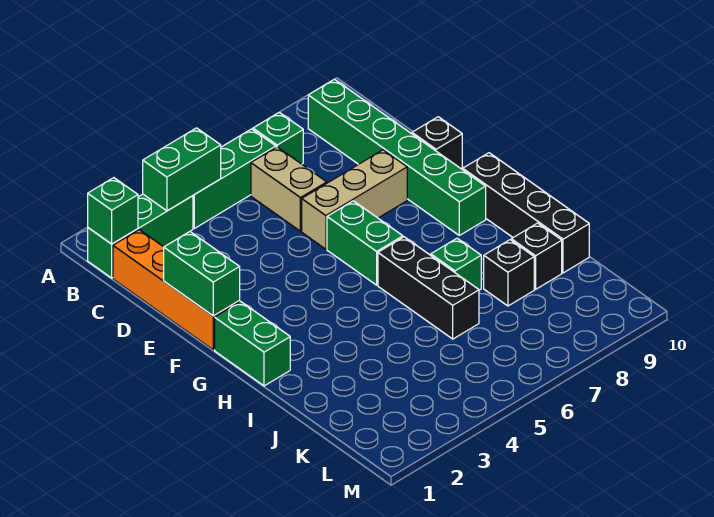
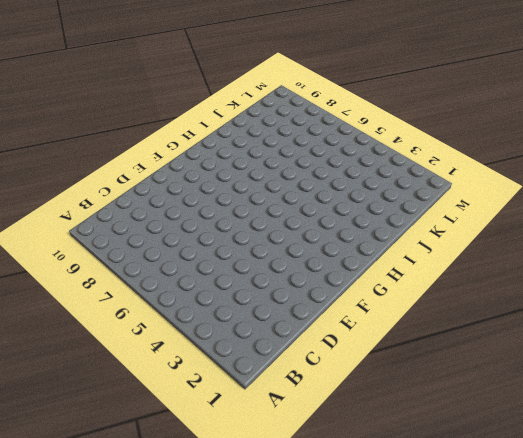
none -> green brick B1:B3 level 1
none -> green brick B4:B6 level 1
none -> green brick B7 level 1

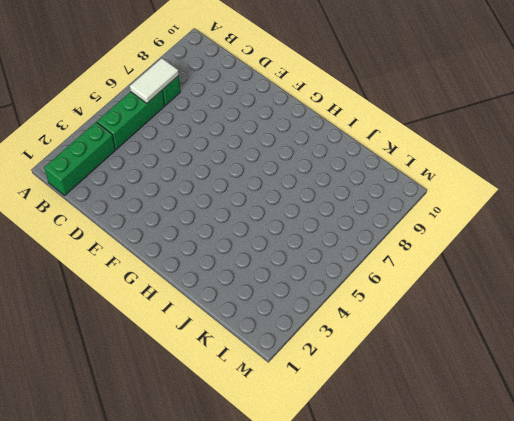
white tile B6:B7 level 2 -> none
none -> green brick B9:G9 level 1
none -> orange brick C1:F1 level 1
none -> tan brick C6:D6 level 1

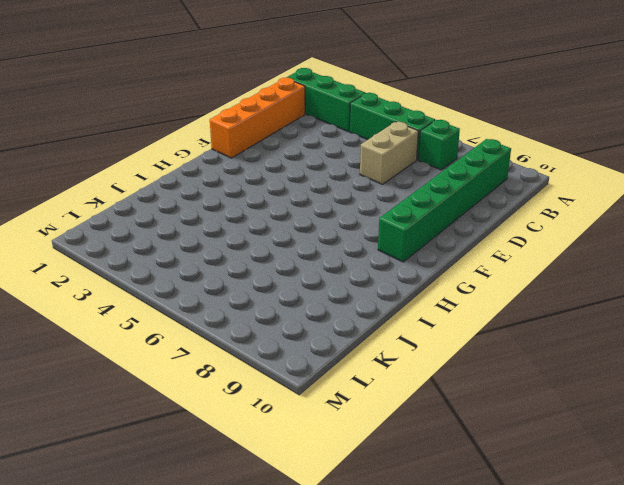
none -> tan brick E6:E8 level 1
none -> black brick E10 level 1
none -> green brick F6:G6 level 1

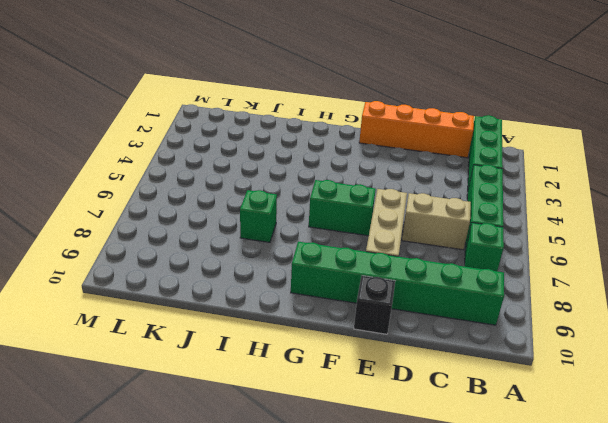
none -> green brick G1:H1 level 1
none -> black brick G10:J10 level 1
none -> black brick H6:J6 level 1

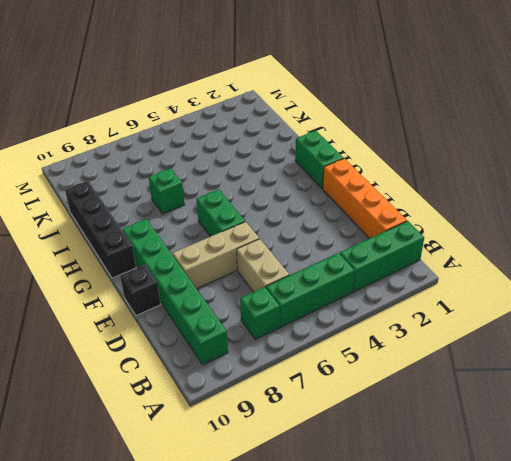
none -> black brick H6:J6 level 1
none -> black brick J8 level 1
none -> black brick J9 level 1

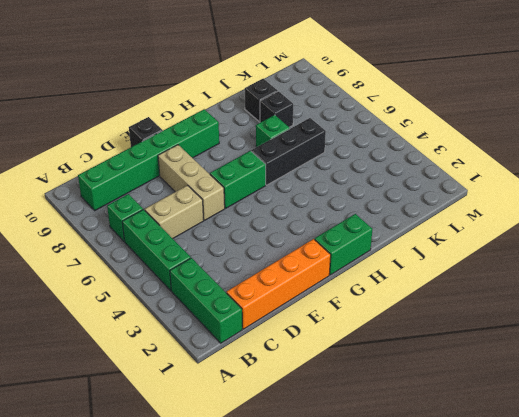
none -> black brick G10:J10 level 1
none -> green brick B1 level 2
none -> green brick B3:B4 level 2

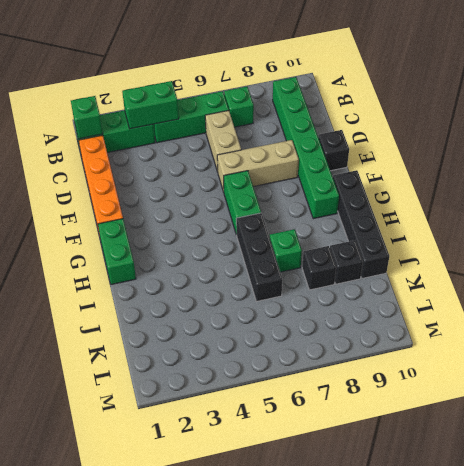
none -> green brick E1:F1 level 2

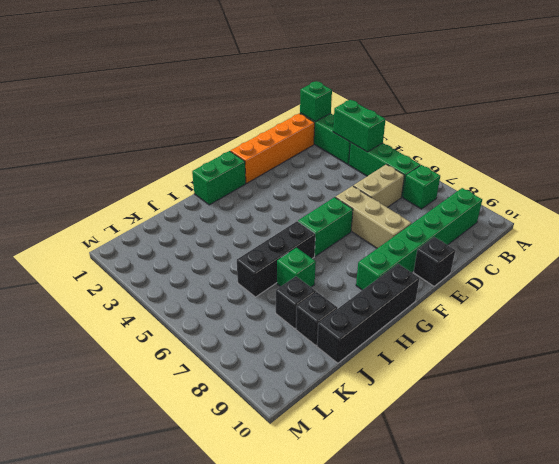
none -> green brick E1:F1 level 2

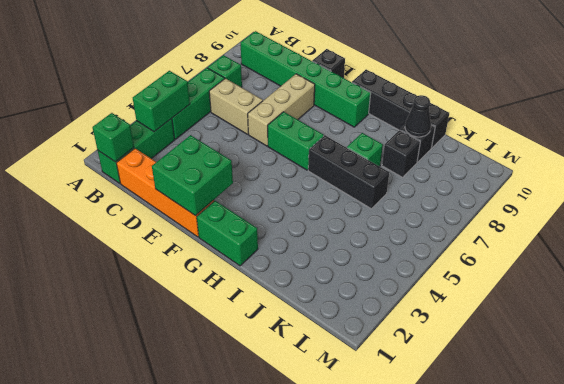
green brick E1:F2 level 2 -> green brick E1:F1 level 2
black cone J9 level 2 -> none

